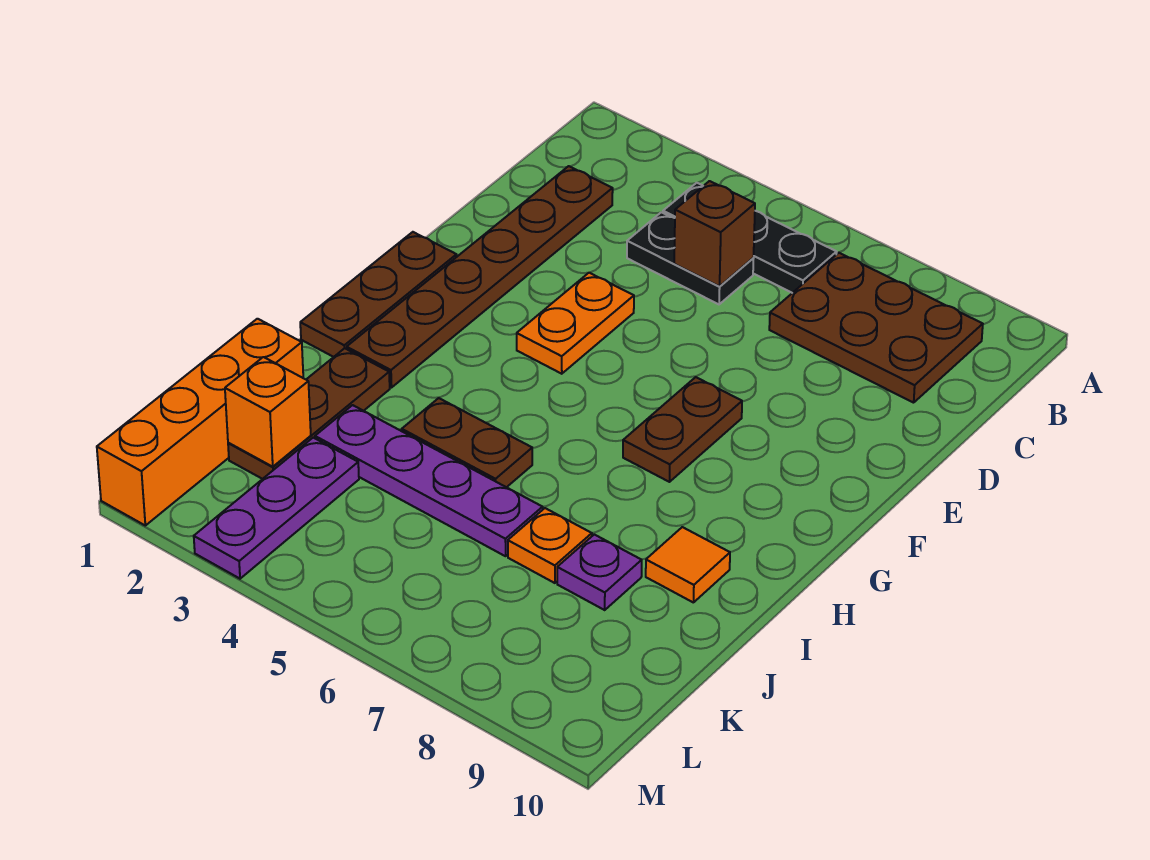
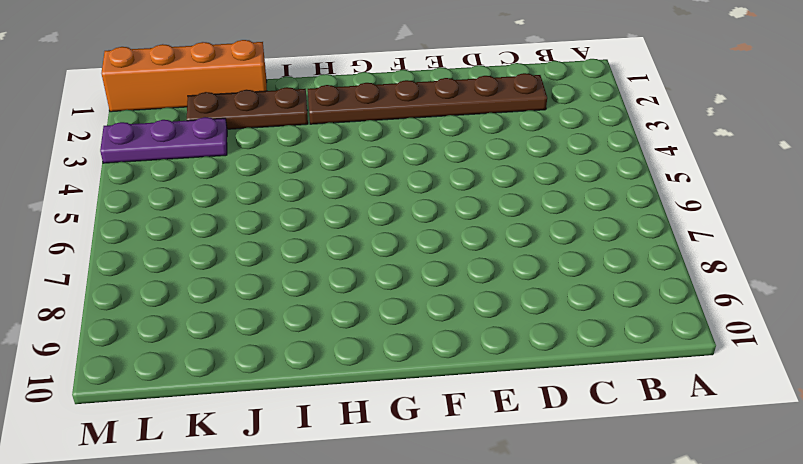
none -> black plate B4:B6 level 1
none -> brown plate B7:C9 level 1
none -> black plate C4:C5 level 1

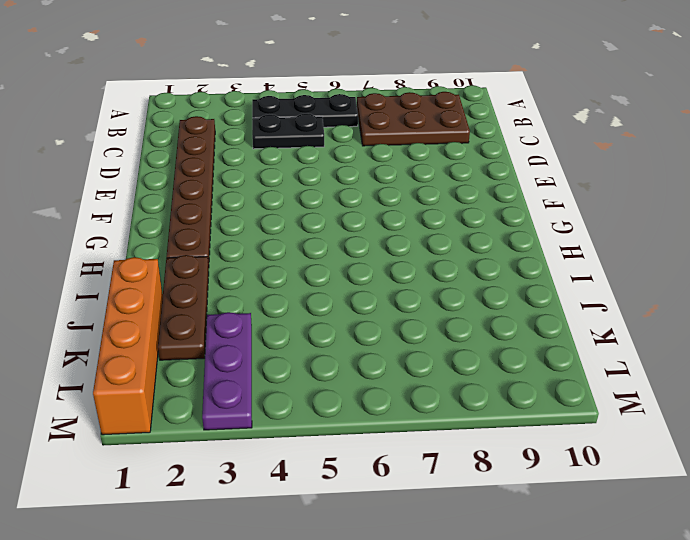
none -> orange plate E4:F4 level 1
none -> brown plate F1:H1 level 1
none -> brown plate F7:G7 level 1

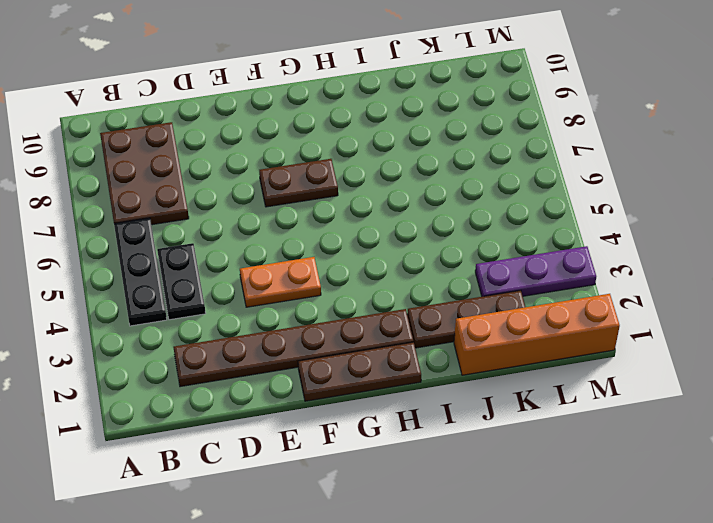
none -> brown plate I4:I5 level 1
none -> orange tile I9 level 1
none -> purple plate J3:J6 level 1

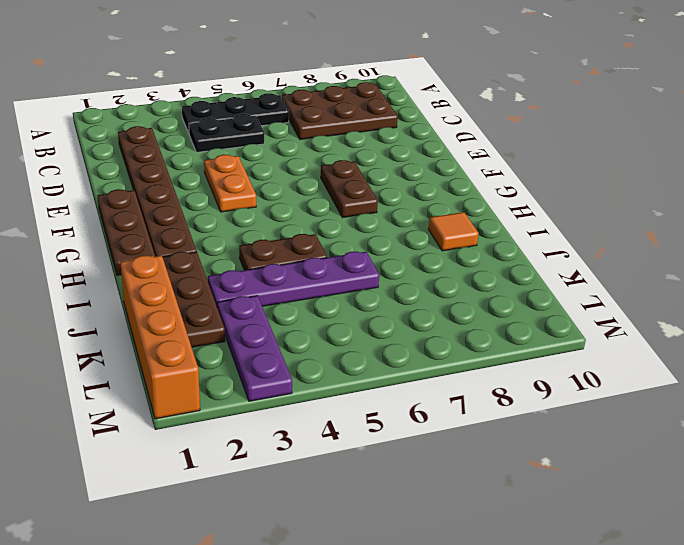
none -> orange plate J7 level 1
none -> purple plate J8 level 1
none -> brown brick C5 level 2

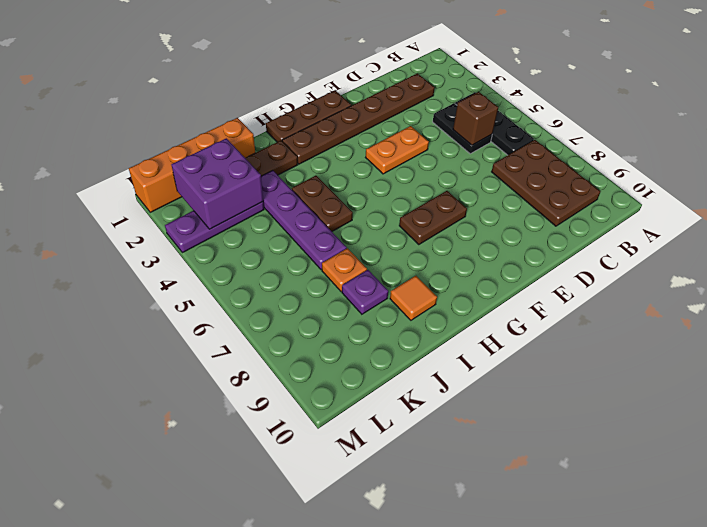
purple brick K2:L3 level 2 -> orange brick K2 level 2

